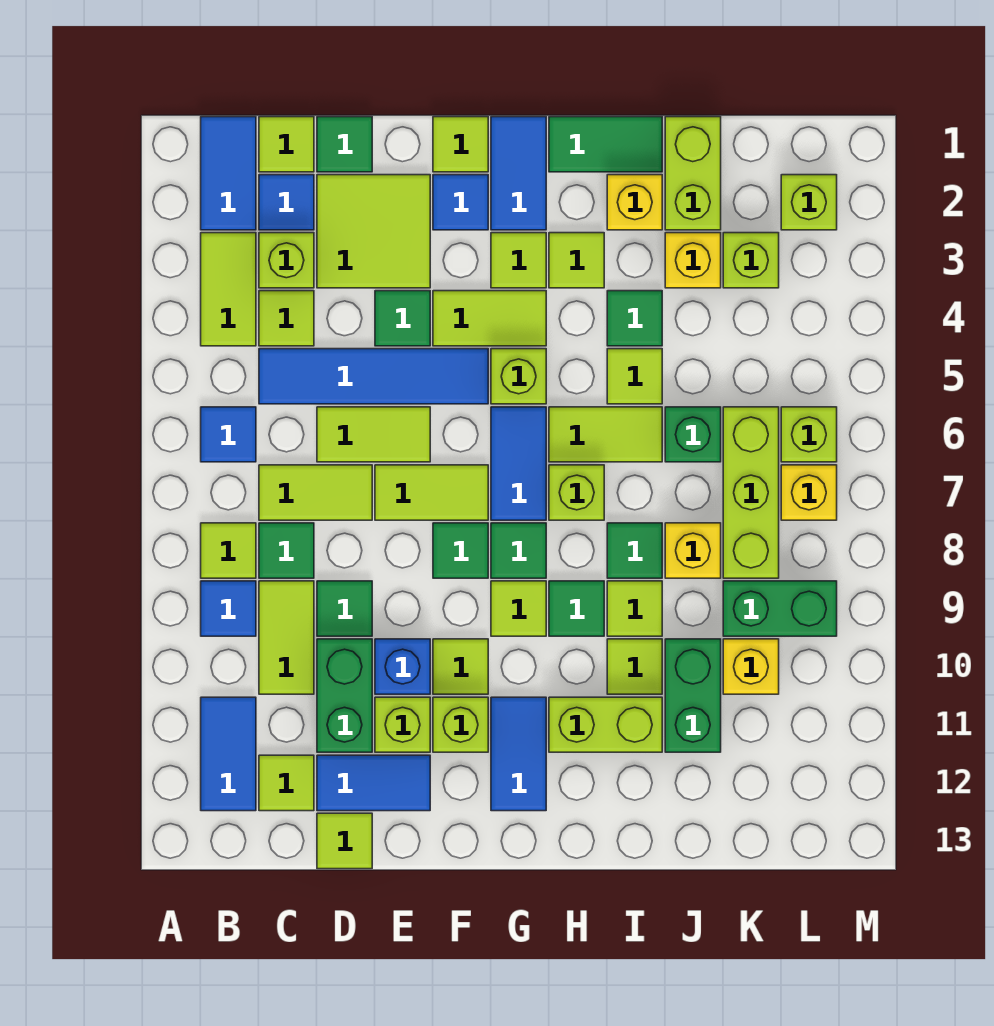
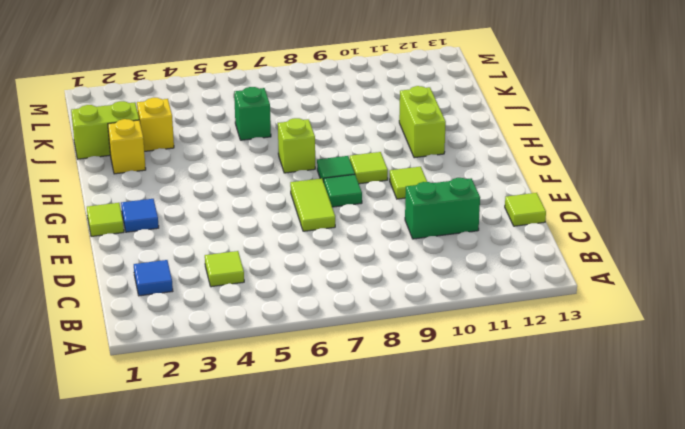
none -> blue tile B1:B2 level 1
none -> lime tile B3:B4 level 1
none -> blue tile B6 level 1
none -> lime tile B8 level 1

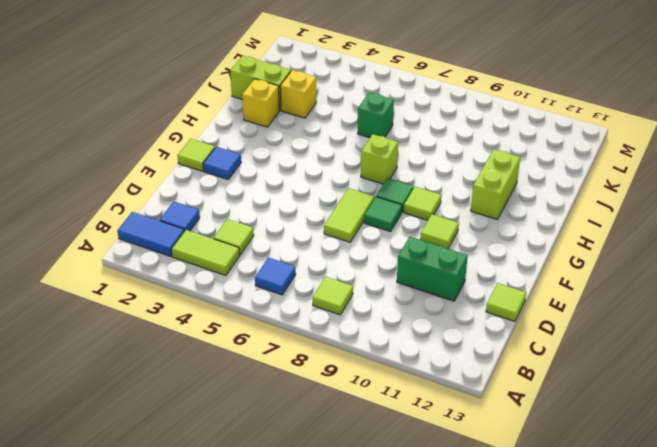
none -> blue tile B9 level 1
none -> blue tile B11:B12 level 1
none -> lime tile C1 level 1
none -> lime brick C3 level 1

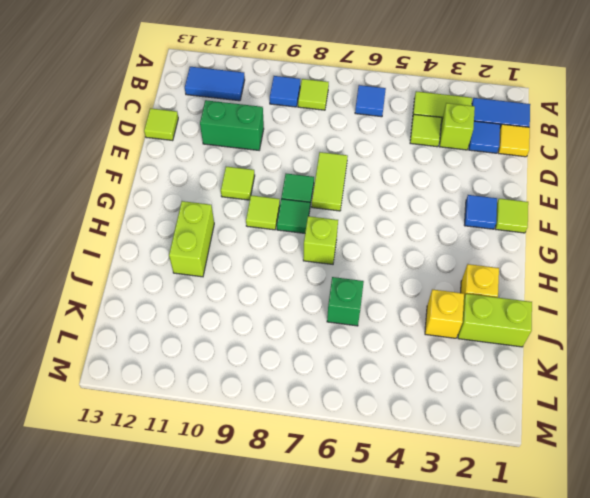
yellow tile C1 level 1 -> lime tile C1 level 1
none -> blue tile C5:F5 level 1
none -> lime tile C7:D7 level 1
none -> green tile C8 level 1
none -> lime tile C9:C10 level 1

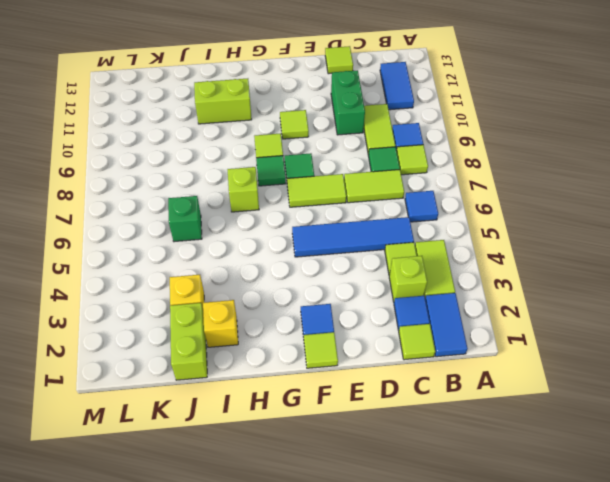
none -> lime tile C12 level 1
none -> green tile D1 level 1
none -> lime tile D2:E3 level 1
none -> lime tile D6:E6 level 1

